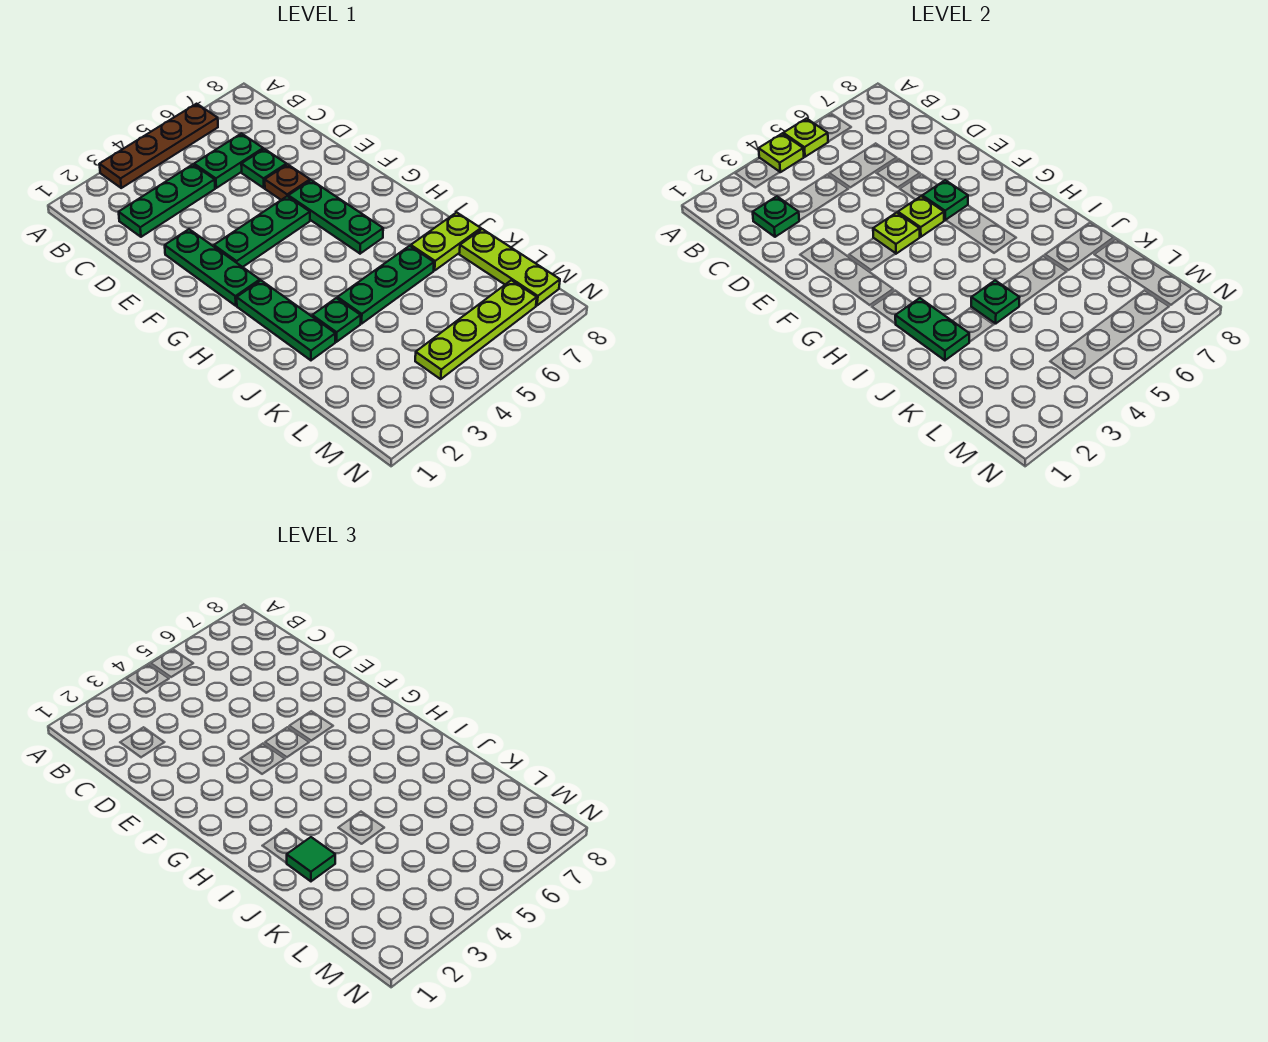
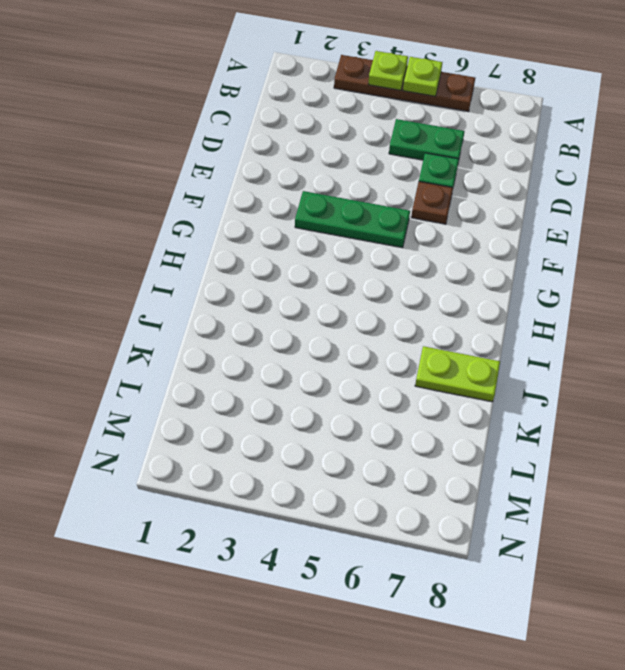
none -> green plate C2:C4 level 1
none -> green plate E2:G2 level 1
none -> green plate F6:H6 level 1

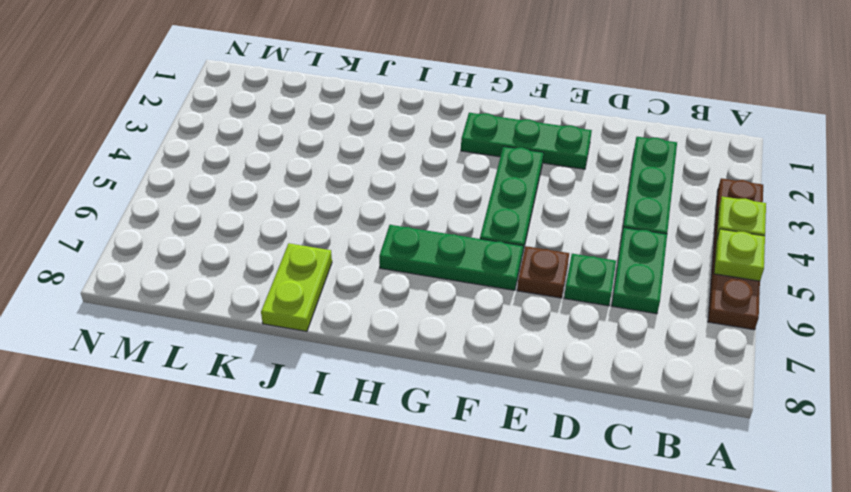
none -> green plate H2:J2 level 1
none -> green plate J3 level 1
none -> green plate J4:J6 level 1

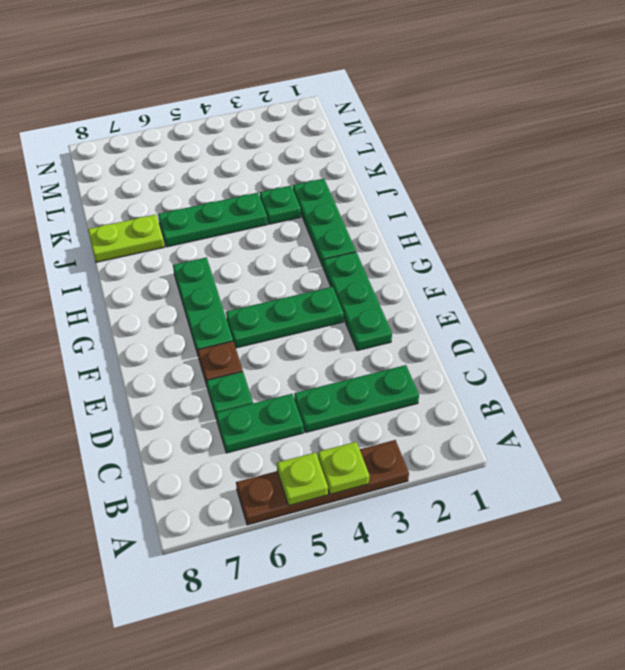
none -> lime plate K8:M8 level 1
none -> lime plate M4:M7 level 1
none -> green plate C2 level 2

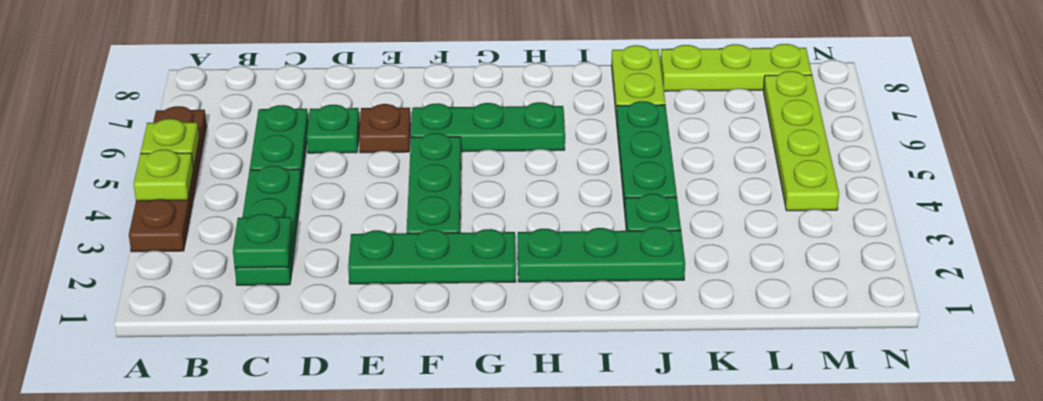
none -> lime plate F4 level 2
none -> lime plate F5 level 2
none -> green plate F6 level 2

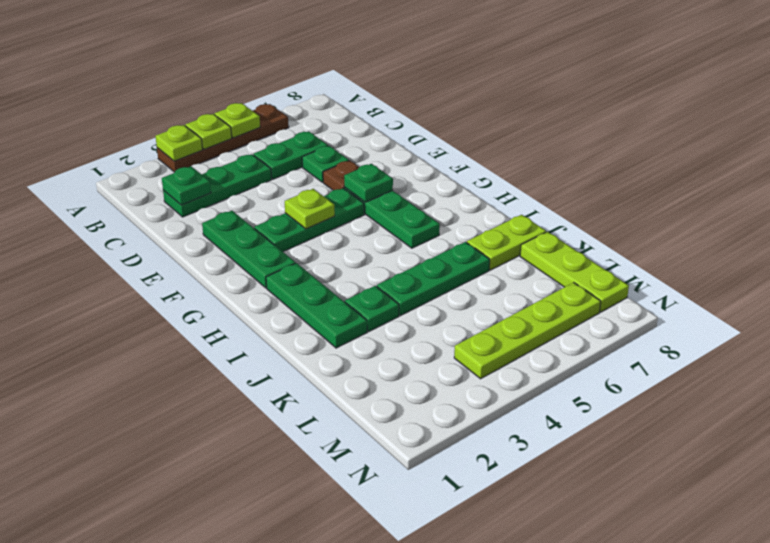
lime plate A3 level 2 -> lime plate F5 level 2
none -> green plate I2:J2 level 2
none -> green plate J4 level 2
none -> green tile J2 level 3

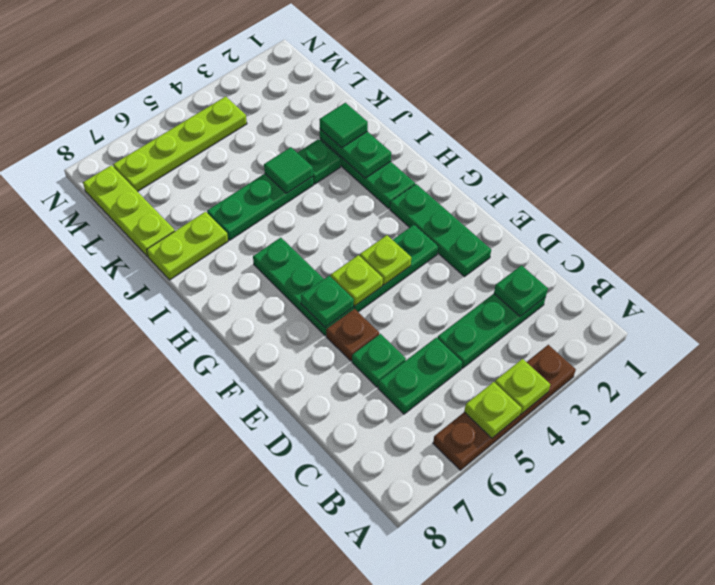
green tile J4 level 2 -> green plate J4 level 2

